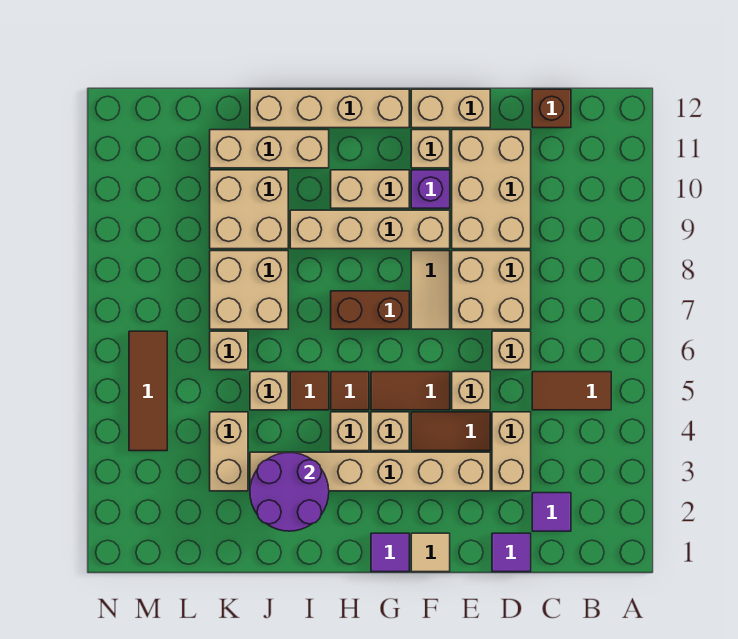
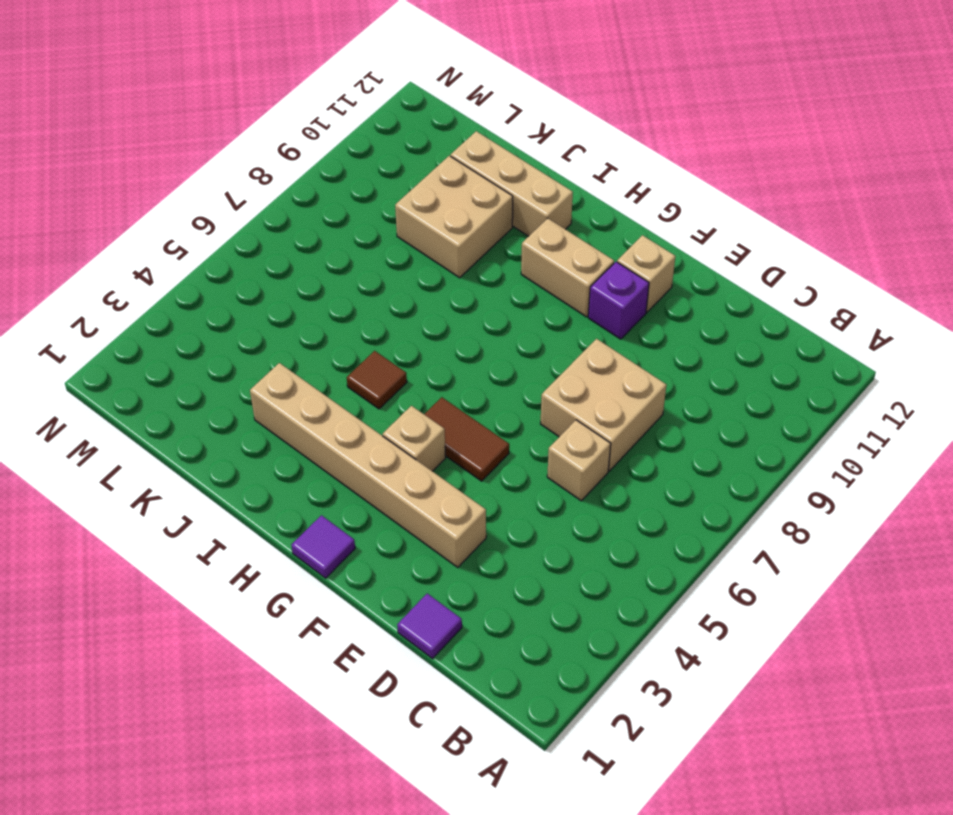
none -> brown tile B5:C5 level 1
none -> purple tile C2 level 1
none -> brown brick C12 level 1
none -> tan brick D3:D4 level 1

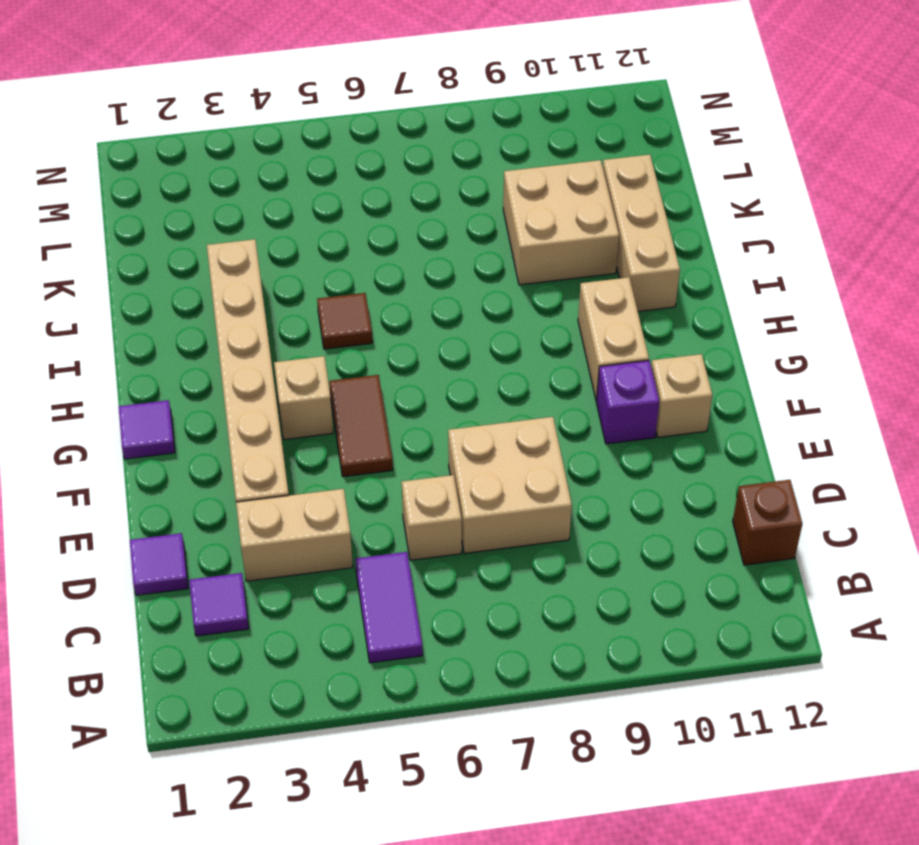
purple tile B5:C5 level 1 -> brown tile B5:C5 level 1
none -> tan brick D9:E11 level 1
none -> brown tile E4:F4 level 1
none -> tan brick E5 level 1
none -> tan brick E12:F12 level 1

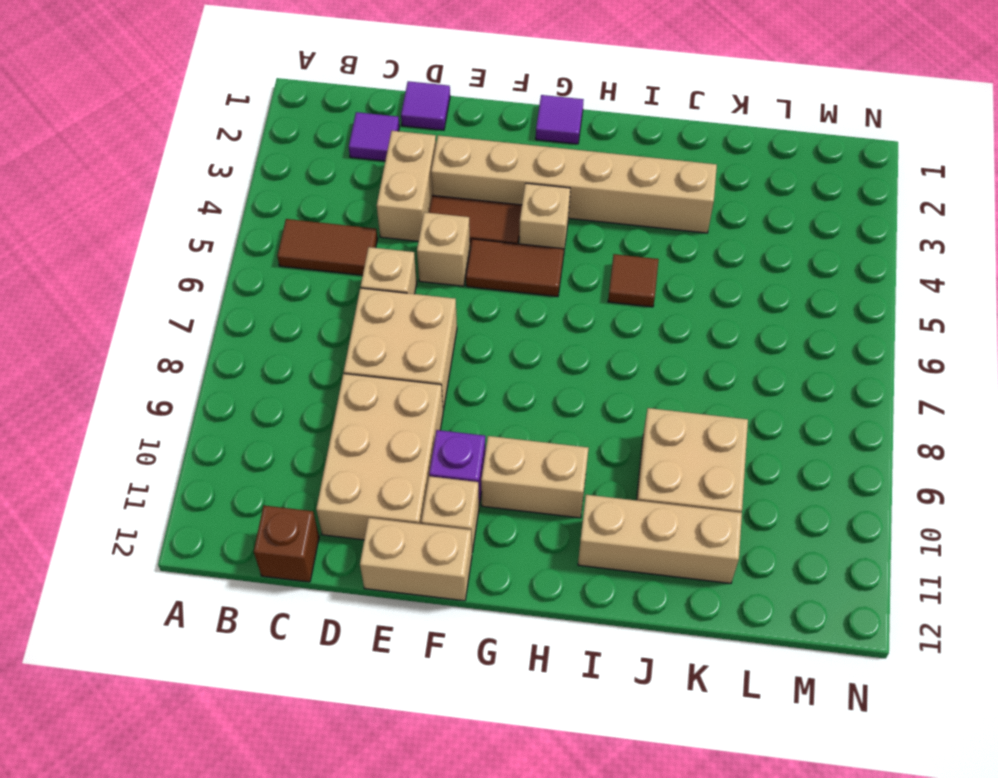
none -> tan tile F1 level 1
none -> tan tile F7:F8 level 1
none -> tan brick F9:I9 level 1
none -> brown brick G7:H7 level 1

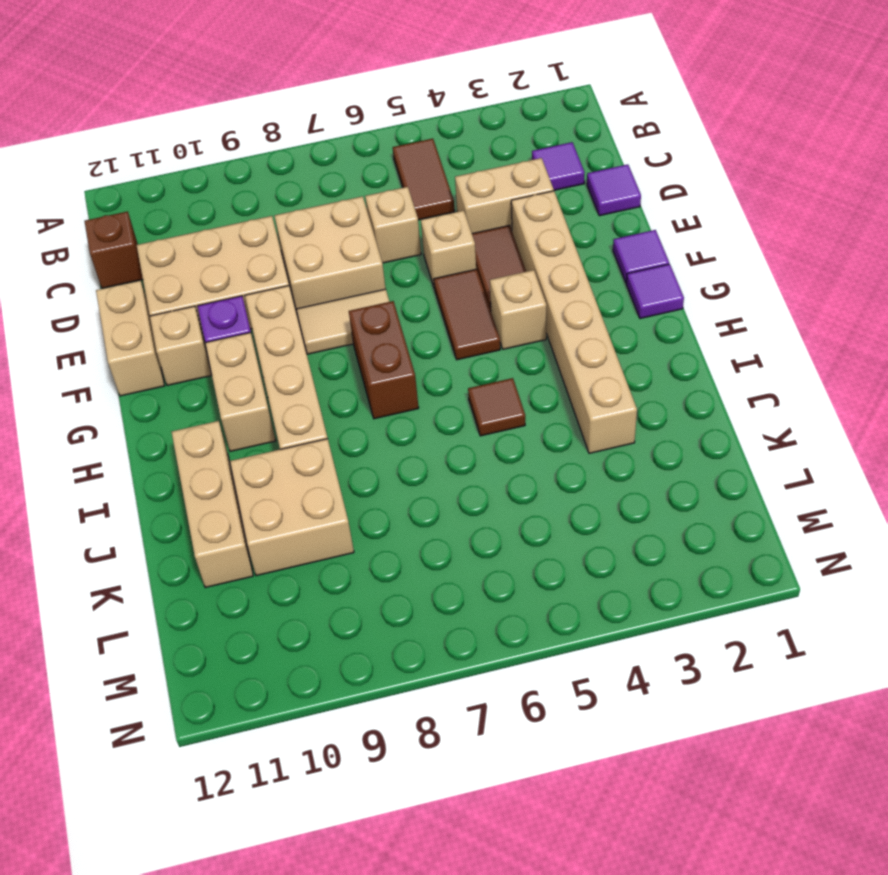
purple tile F1 level 1 -> tan tile F1 level 1
none -> tan brick G12:J12 level 1
none -> tan brick H4 level 1
none -> brown tile H5 level 1
none -> tan brick J5 level 1

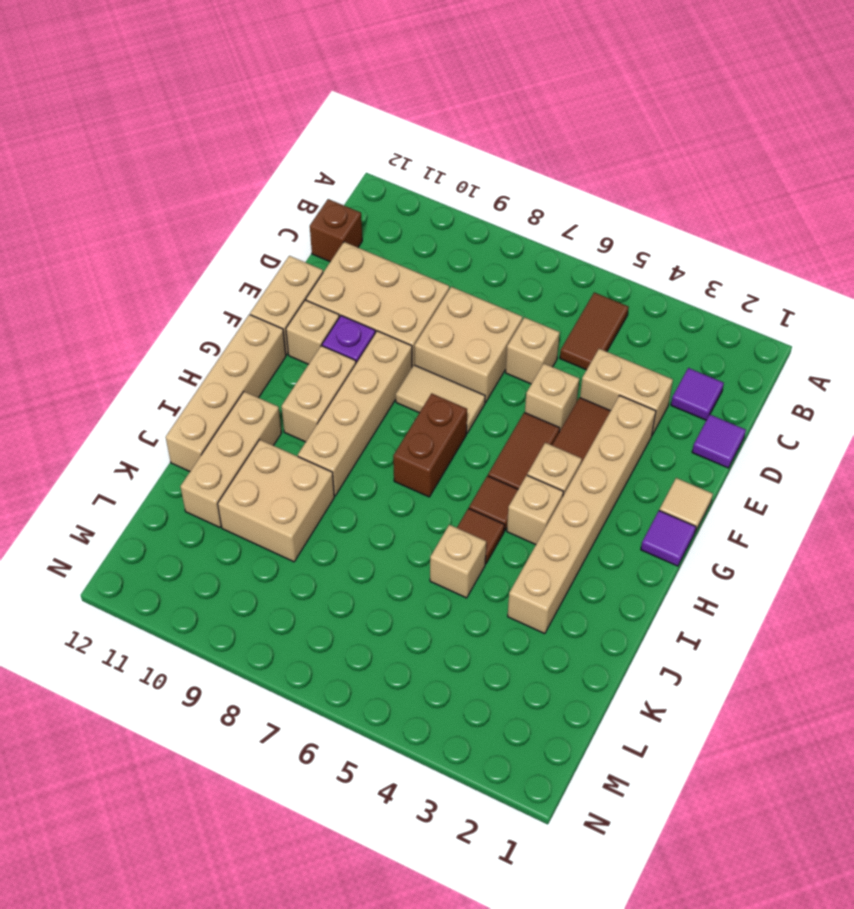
none -> tan brick J7:K8 level 1
none -> tan brick K3:K4 level 1
none -> tan brick K6 level 1
none -> brown tile M4:M6 level 1

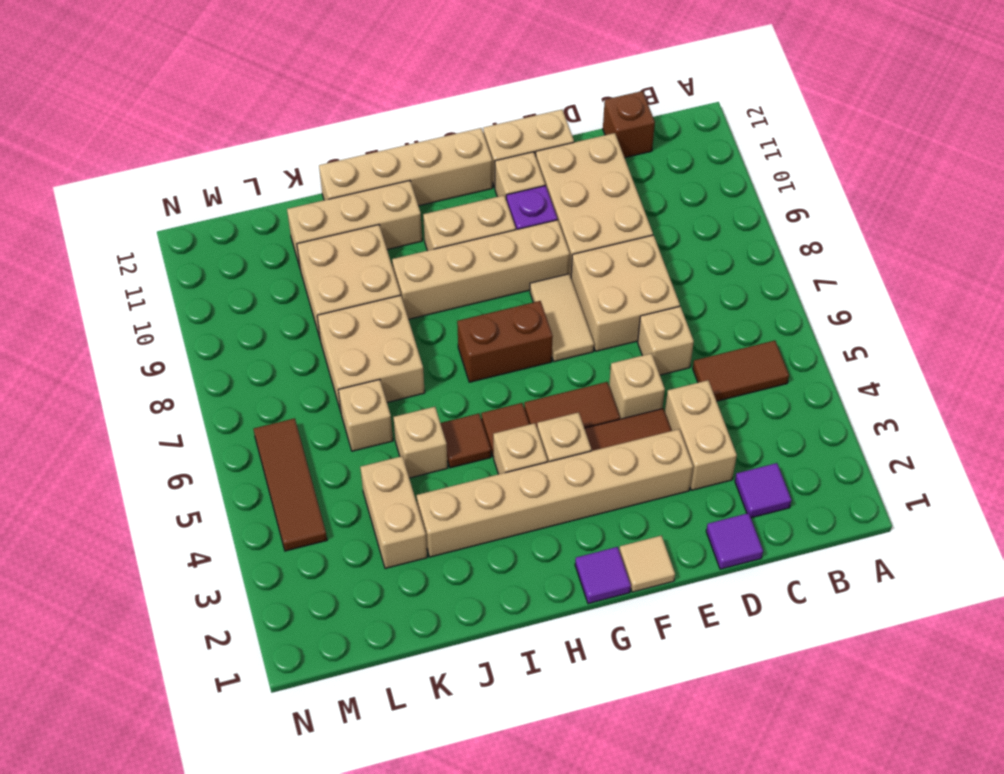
none -> purple round brick I2:J3 level 2

